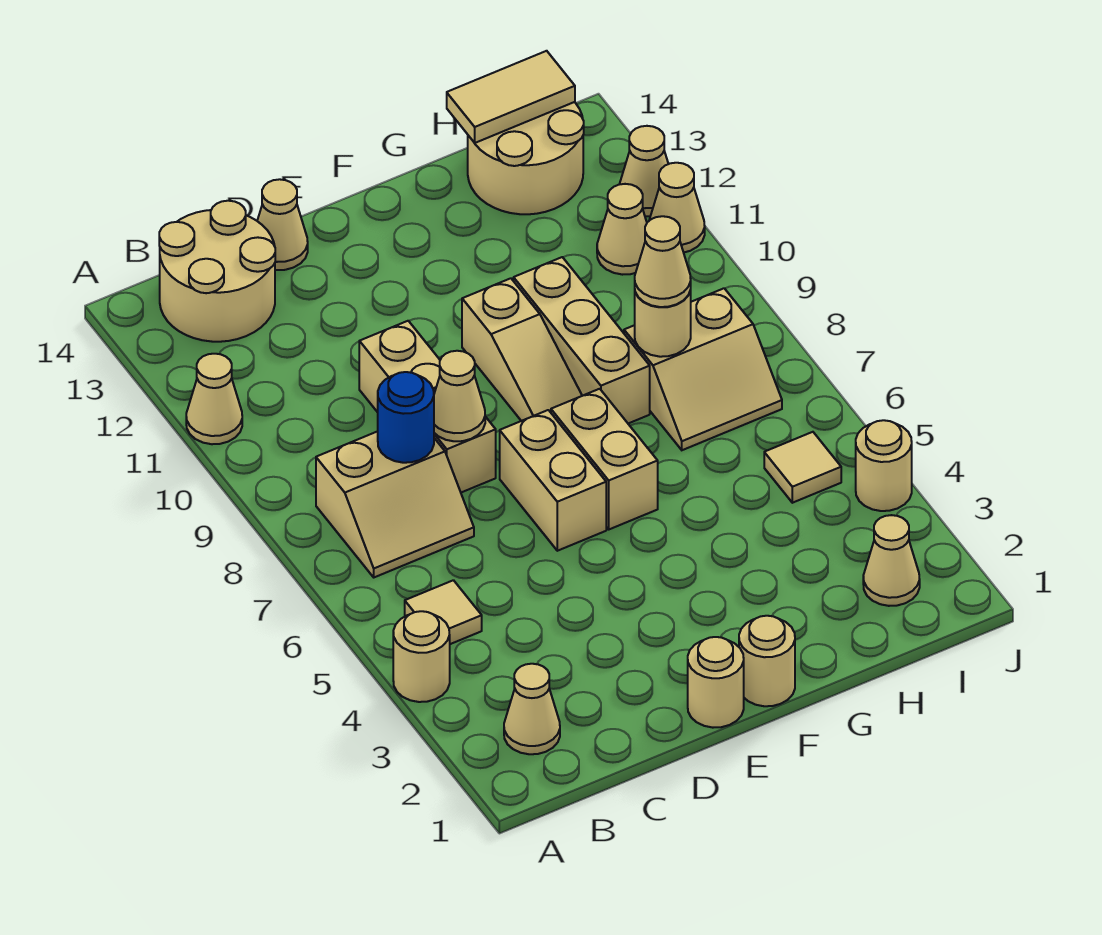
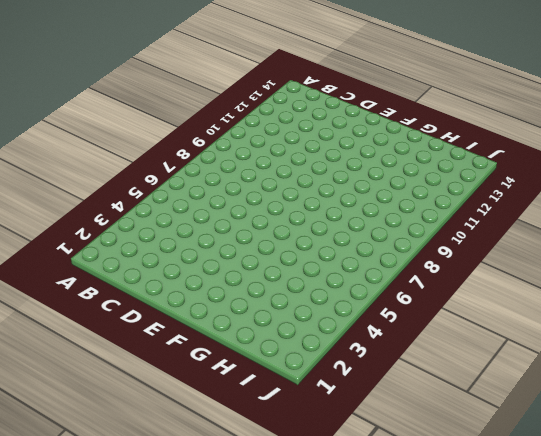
none -> tan round brick A4 level 1
none -> tan cone A11 level 1
none -> tan cone B2 level 1

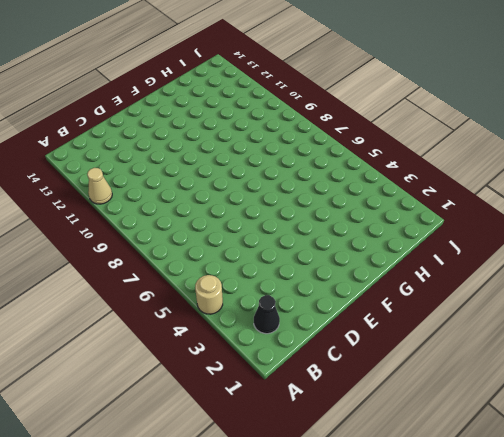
black cone B2 level 1 -> tan cone B2 level 1
none -> tan tile B5 level 1
none -> tan slope B7:C8 level 1 top 8
none -> tan round brick B13:C14 level 1

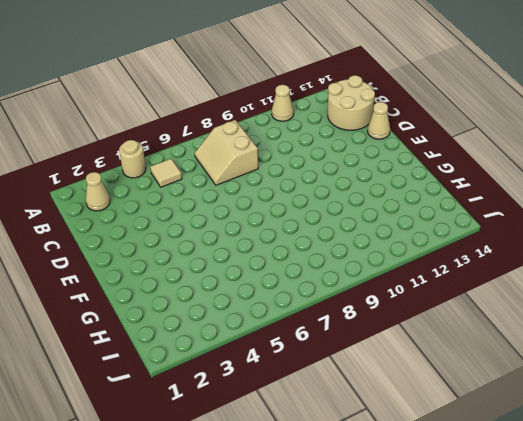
none -> tan brick D8:D10 level 1
none -> tan round brick E1 level 1
none -> tan brick E6:E7 level 1

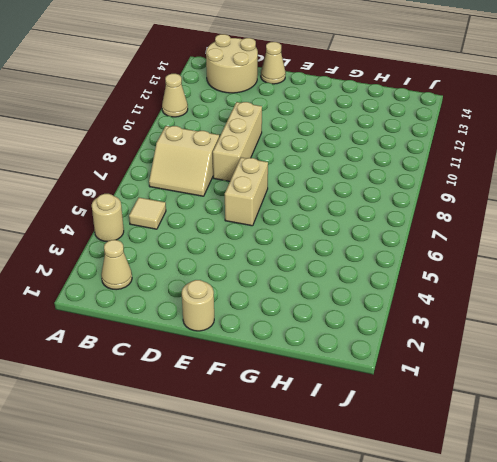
none -> tan round brick F1 level 1
none -> tan brick F6:F7 level 1
none -> tan slope F8:F10 level 1 top 10

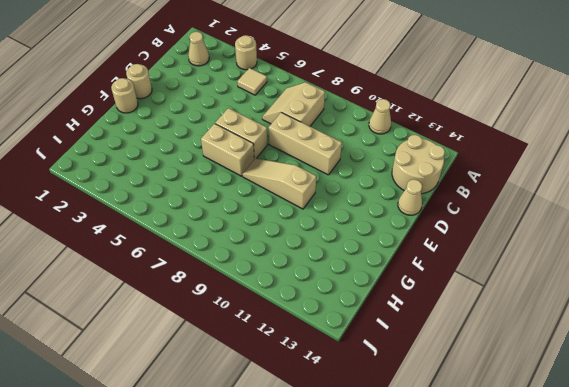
none -> tan brick G8:G10 level 1
none -> tan slope H7:I8 level 1 top 8
none -> tan round brick H13:I14 level 1

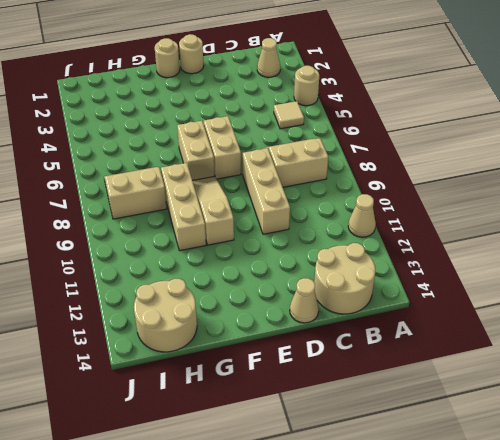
none -> tan cone I2 level 1
none -> tan tile I5 level 1
none -> tan cone I11 level 1

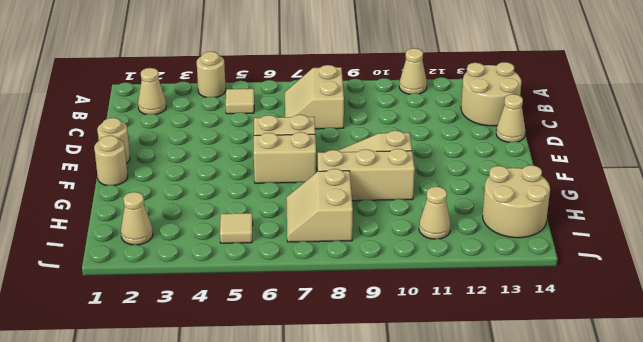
none -> tan brick D8:D10 level 1
none -> tan round brick J4 level 1
none -> tan cone J11 level 1

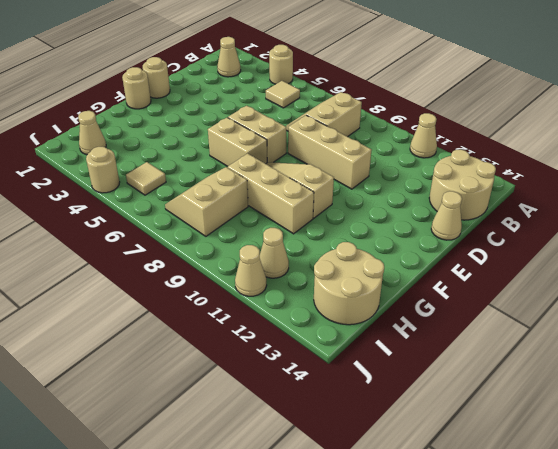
none -> tan cone J12 level 1
none -> blue round brick C8 level 2
none -> tan cone D8 level 2

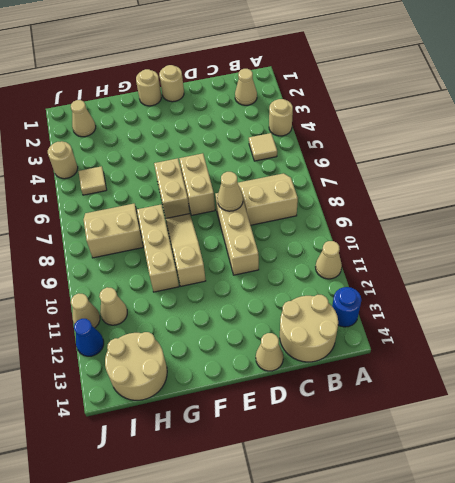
blue round brick A13 level 1 -> blue round brick C8 level 2
blue cone J12 level 1 -> tan cone J12 level 1
none -> tan round brick H8 level 2
none -> tan tile H14:I14 level 2
none -> tan cone H8 level 3

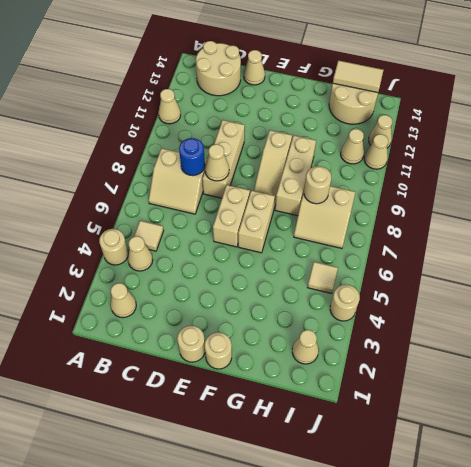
tan cone B4 level 1 -> tan cone H8 level 3

